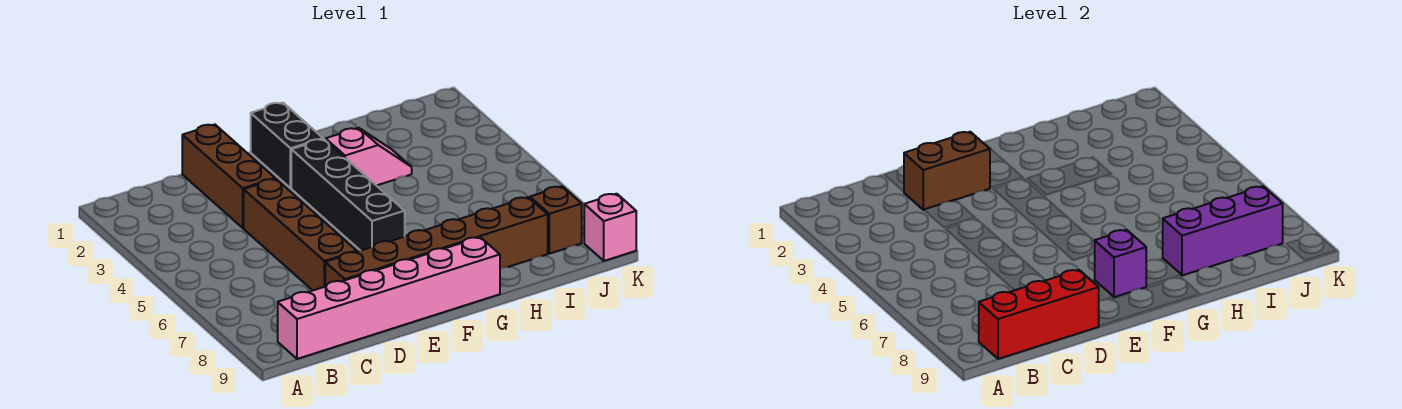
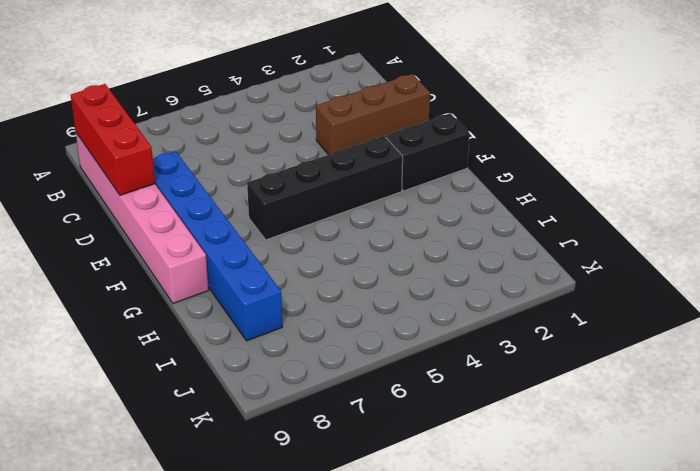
blue brick D8:I8 level 1 -> brown brick D8:I8 level 1
none -> brown brick D4:D7 level 1
none -> pink slope G3:H3 level 1 top G
none -> brown brick J8 level 1

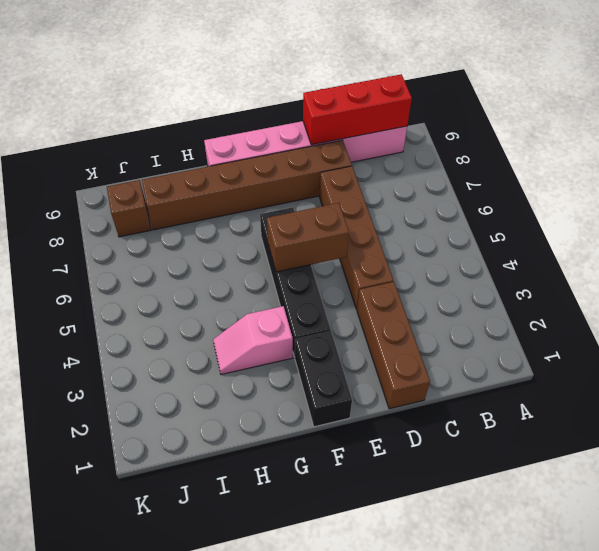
brown brick E5:F5 level 2 -> brown brick D2:E2 level 2
none -> pink brick K9 level 1
none -> purple brick F8 level 2
none -> purple brick H8:J8 level 2

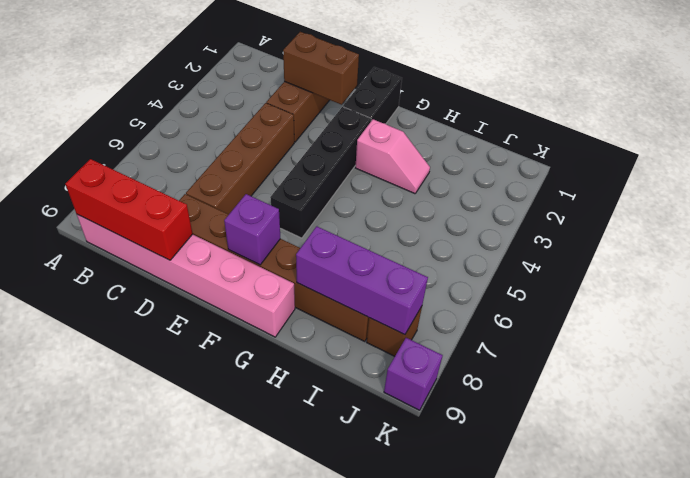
purple brick K9 level 1 -> pink brick K9 level 1

